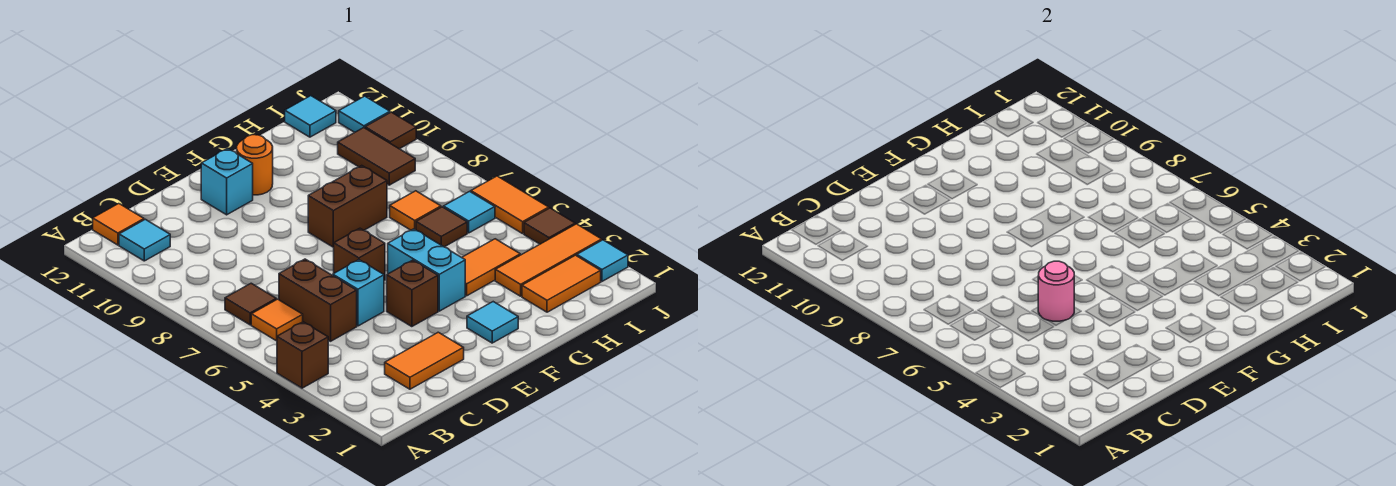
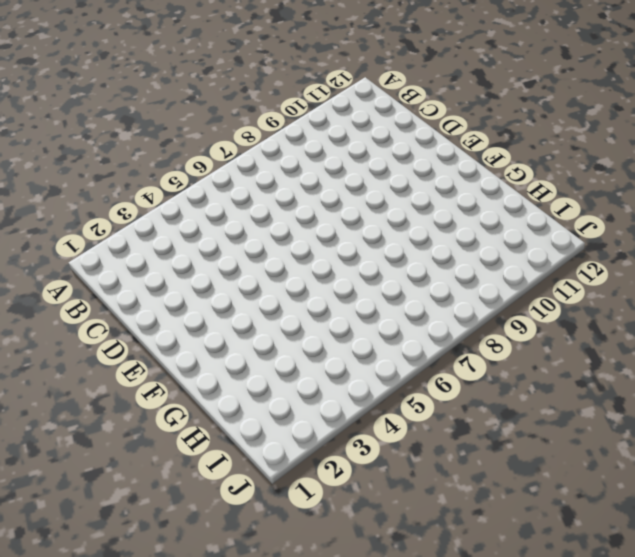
none -> brown brick A4 level 1
none -> orange tile B6 level 1
none -> brown tile B7 level 1

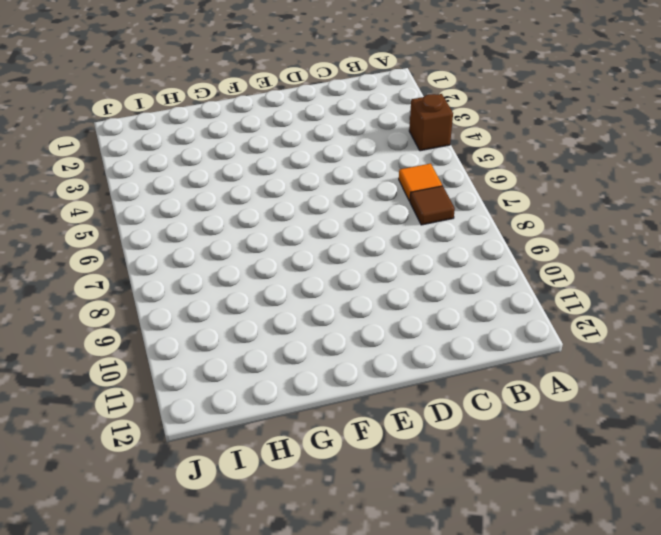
none -> cyan tile B11 level 1
none -> orange tile B12 level 1
none -> orange tile C2:D2 level 1

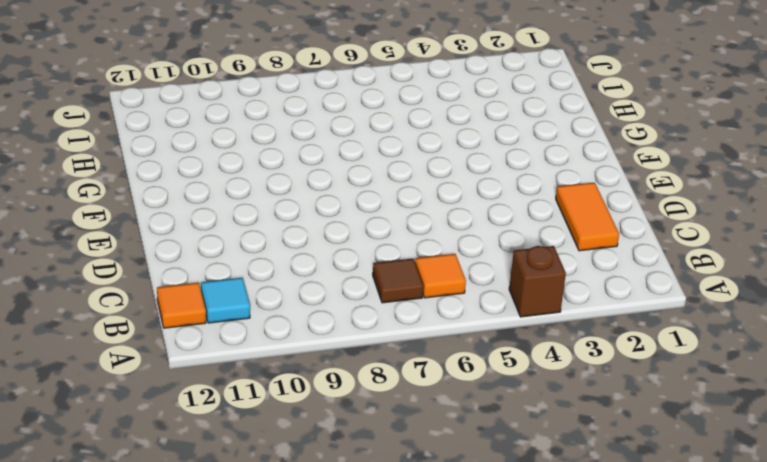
none -> brown brick C5:C6 level 1
none -> cyan brick D5 level 1
none -> brown brick E4 level 1

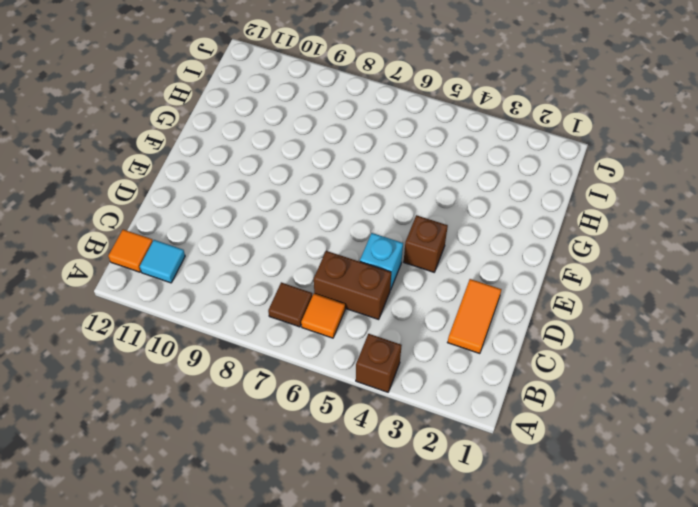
none -> brown brick E6 level 1
none -> cyan brick E11 level 1
none -> cyan tile F2 level 1

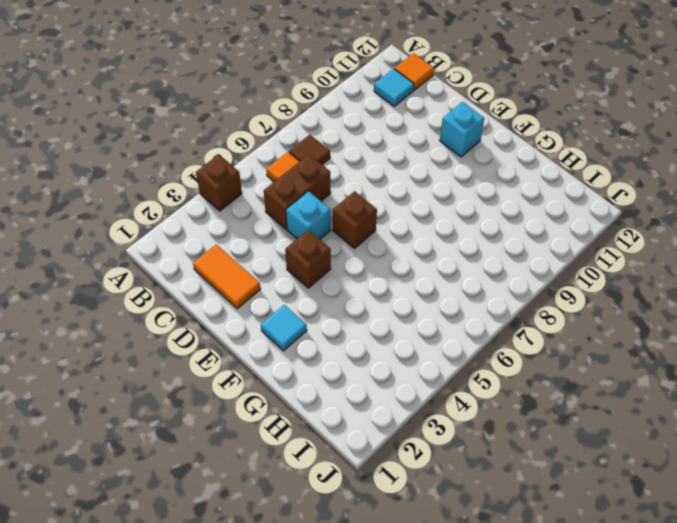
none -> cyan brick F4:F5 level 1
none -> brown brick F8:G8 level 1
none -> orange round brick F11 level 1

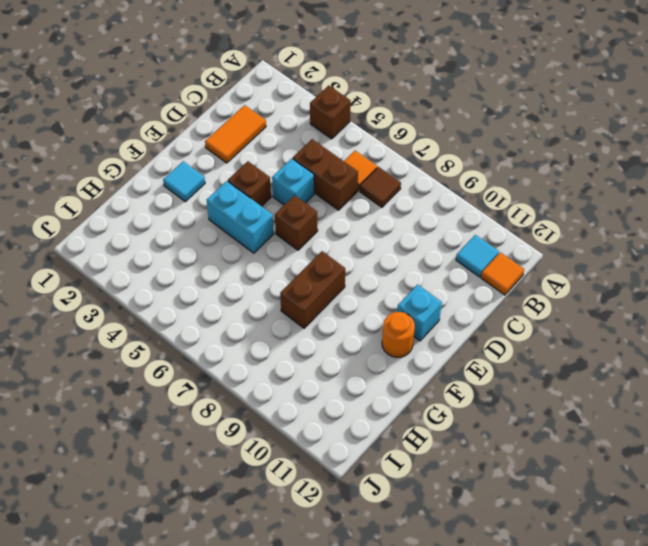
none -> orange tile G4:H4 level 1
none -> orange tile H2:I2 level 1
none -> orange tile H3:J3 level 1

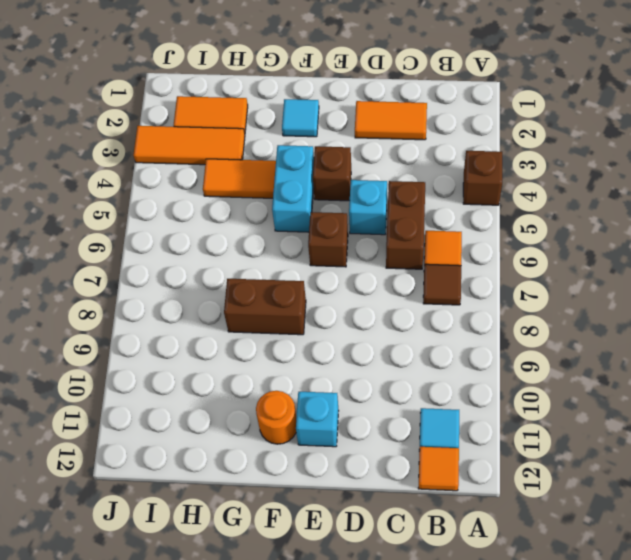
none -> brown tile H6 level 1
none -> orange tile H7 level 1
none -> cyan tile I6 level 1

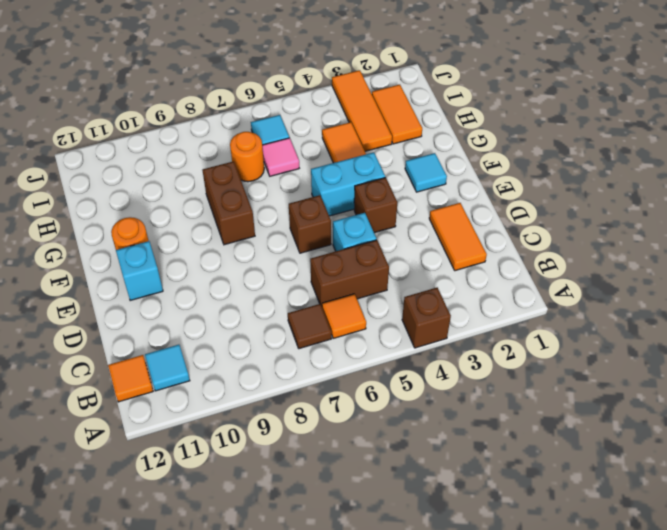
pink tile H6 level 1 -> brown tile H6 level 1
orange round brick H7 level 1 -> orange tile H7 level 1
none -> brown tile I9:I10 level 1
none -> cyan tile I12 level 1
none -> cyan tile J2 level 1

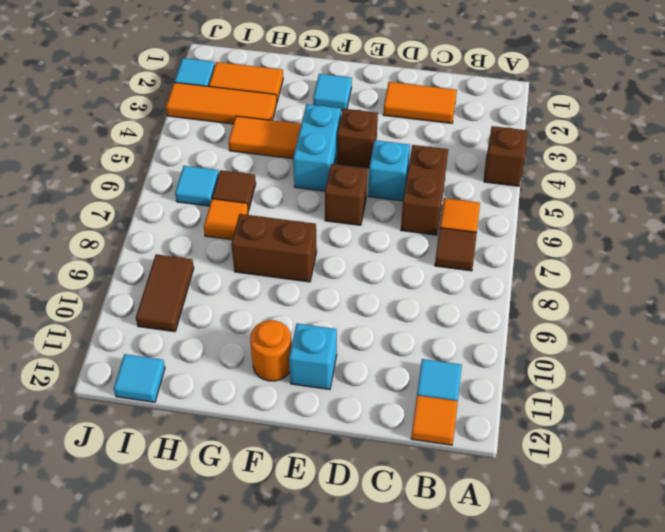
none -> brown tile J4 level 1
none -> orange tile J5:J6 level 1
none -> brown tile J10 level 1

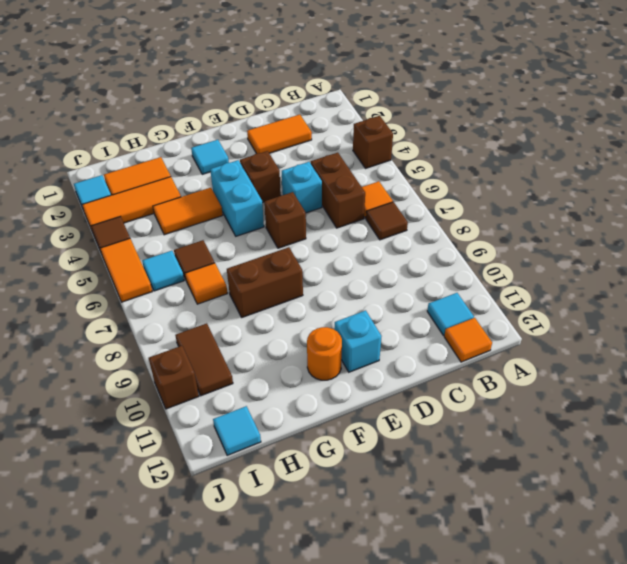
brown brick J10 level 1 -> brown tile J10 level 1
none -> cyan tile J11 level 1
none -> pink round brick D5 level 2

